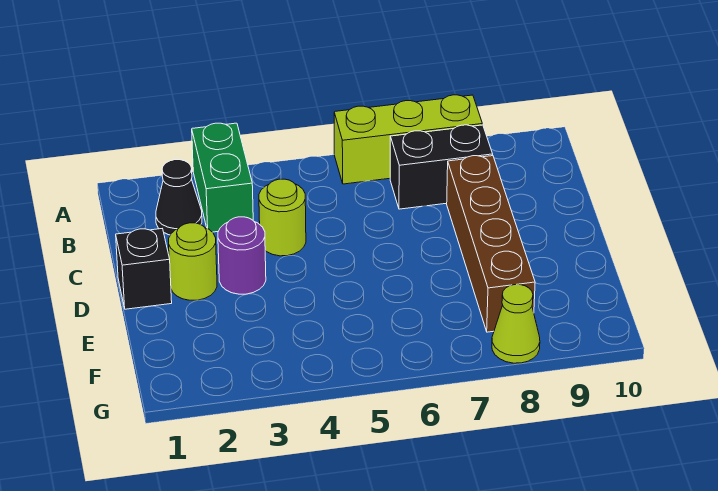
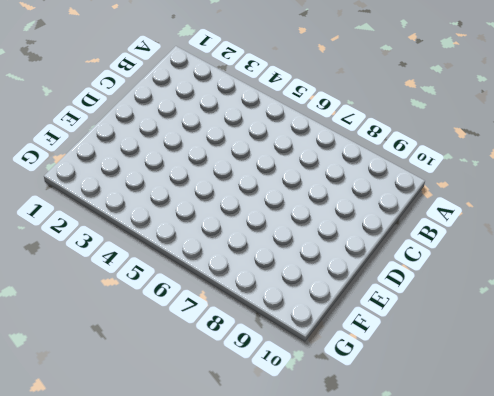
none -> green brick A3:B3 level 1
none -> lime brick A6:A8 level 1

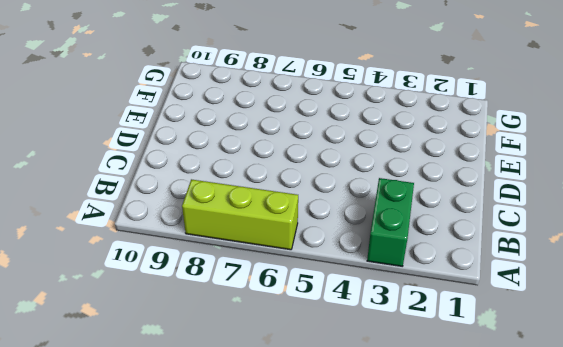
none -> black cone B2 level 1
none -> black brick B7:B8 level 1

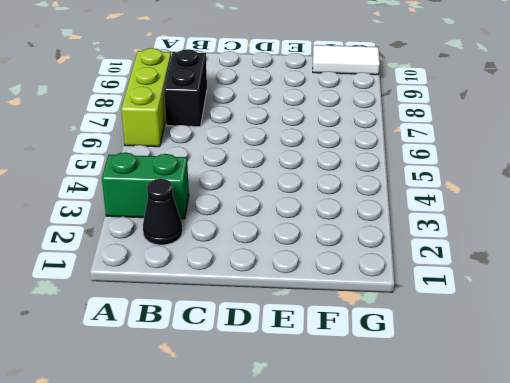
white tile F10:G10 level 1 -> none
none -> lime round brick C4 level 1
none -> brown brick C8:F8 level 1

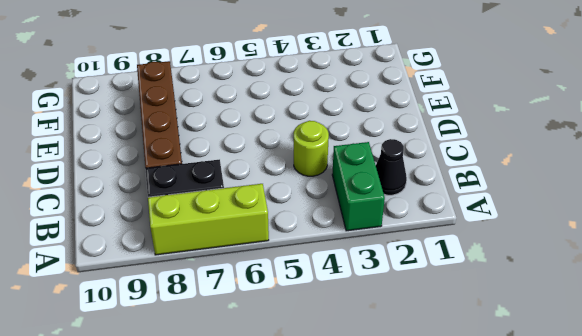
none -> black brick D1 level 1
none -> lime round brick D2 level 1

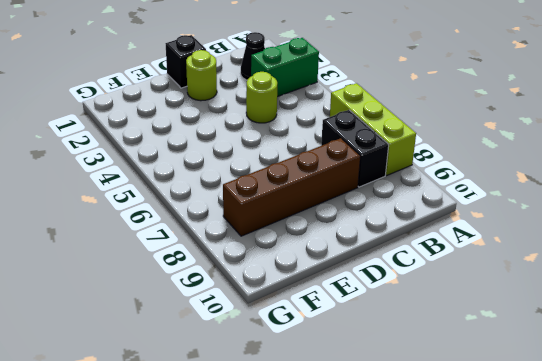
none -> purple round brick D3 level 1
none -> lime cone G8 level 1

